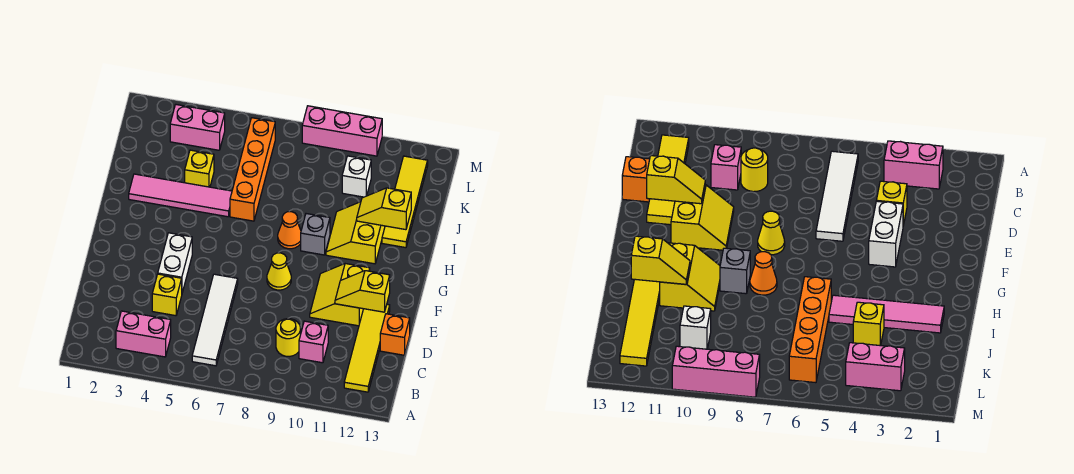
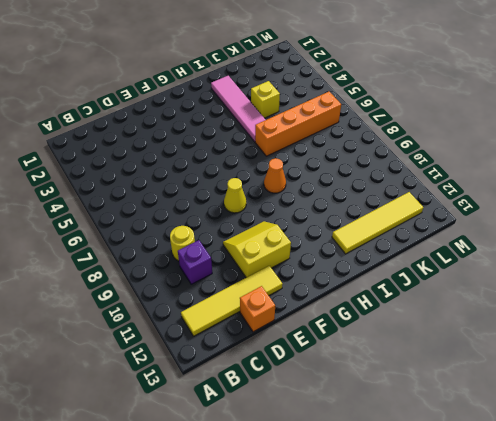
purple brick C10 level 1 -> pink brick C10 level 1
none -> pink brick B3:B4 level 1
none -> white tile B6:E6 level 1
none -> yellow brick D4 level 1

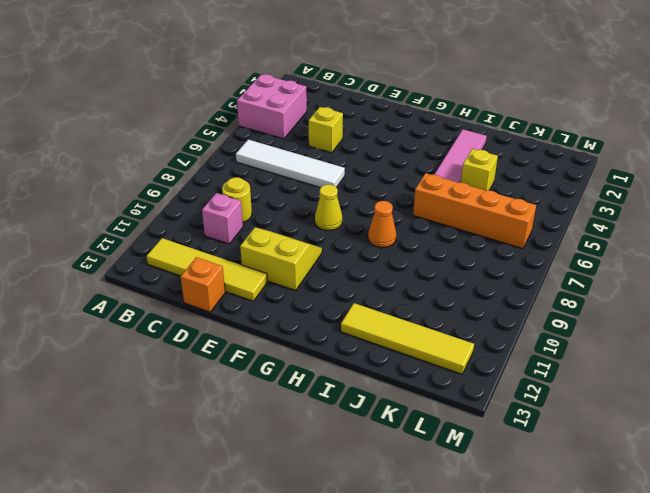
pink brick A3:B4 level 1 -> pink brick B3:B4 level 1
none -> white brick E4:F4 level 1
none -> grey brick H9 level 1
none -> yellow slope H10:I11 level 1 top 11

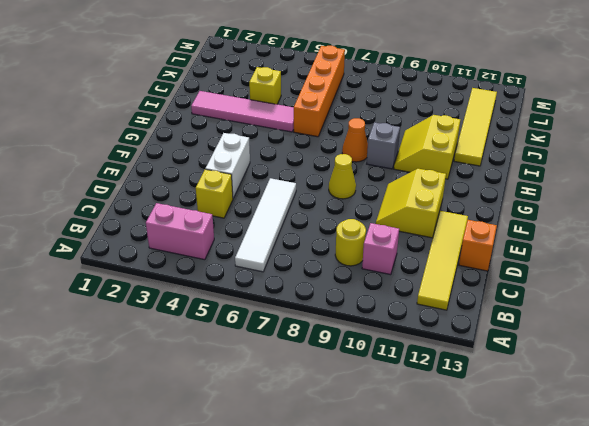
none -> white brick K10 level 1
none -> pink brick L3:L4 level 1
none -> pink brick M8:M10 level 1

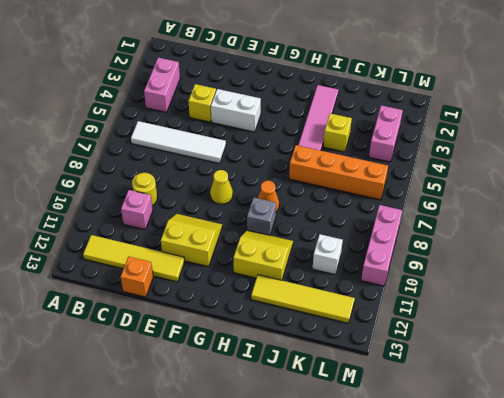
none -> yellow slope E11:E12 level 2 top 12
none -> yellow slope I11:I12 level 2 top 12

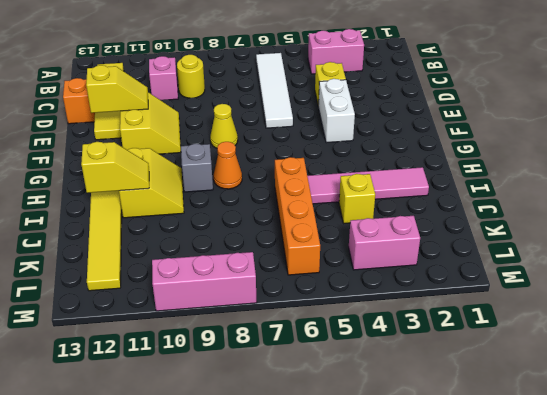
none -> white brick K10 level 1

